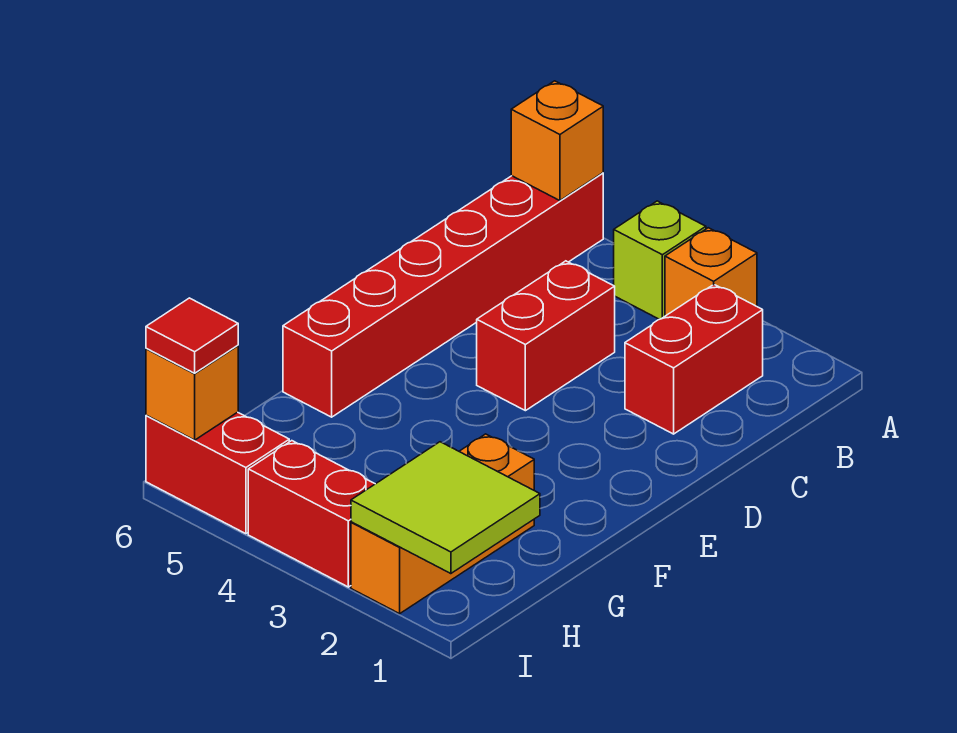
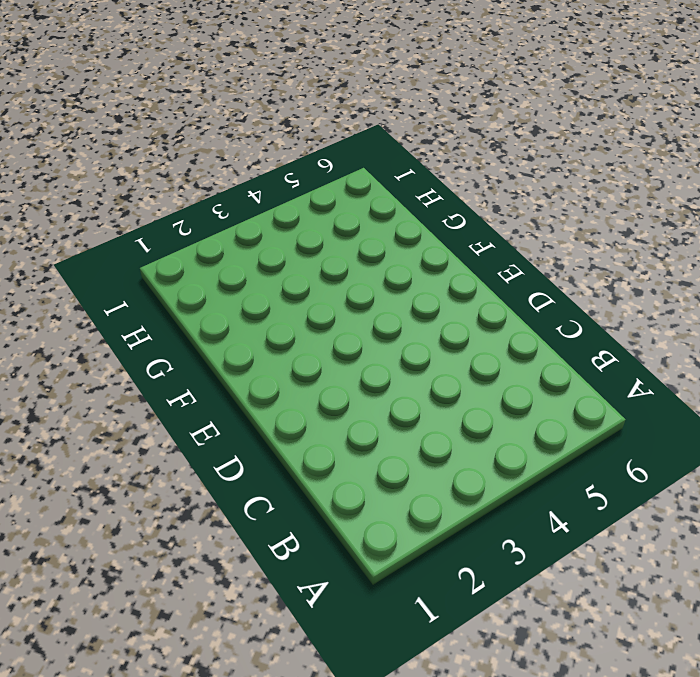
none -> orange brick A3 level 1
none -> lime brick A4 level 1
none -> red brick A6:F6 level 1

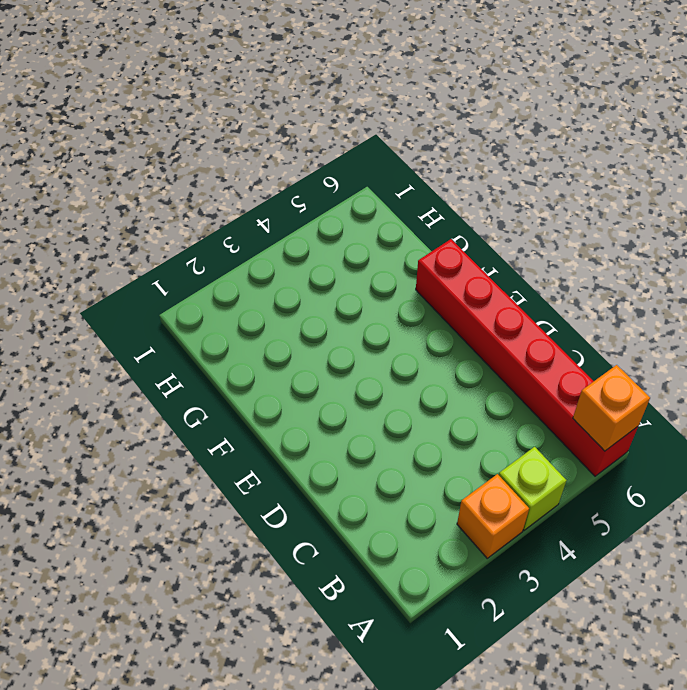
none -> red brick B2:C2 level 1
none -> red brick C4:D4 level 1
none -> orange brick G2:I2 level 1

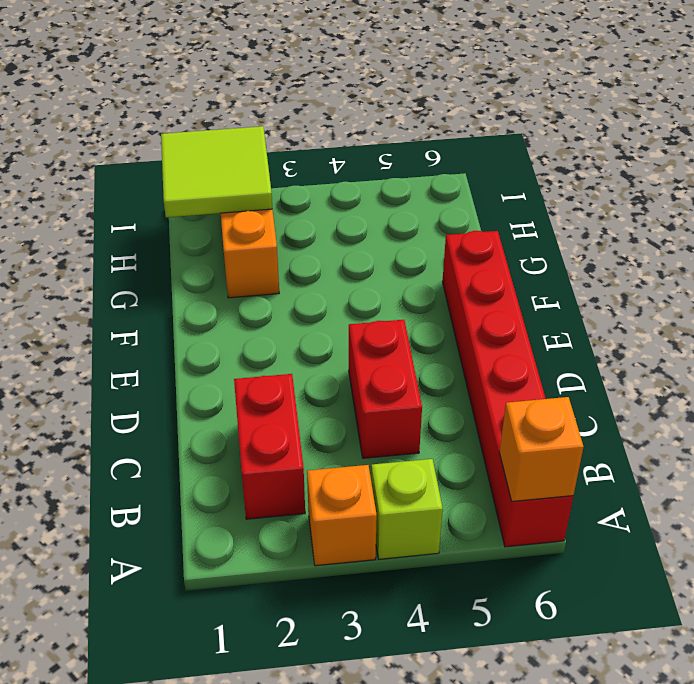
none -> red brick I3:I4 level 1
none -> red brick I5:I6 level 1
none -> orange brick I6 level 2

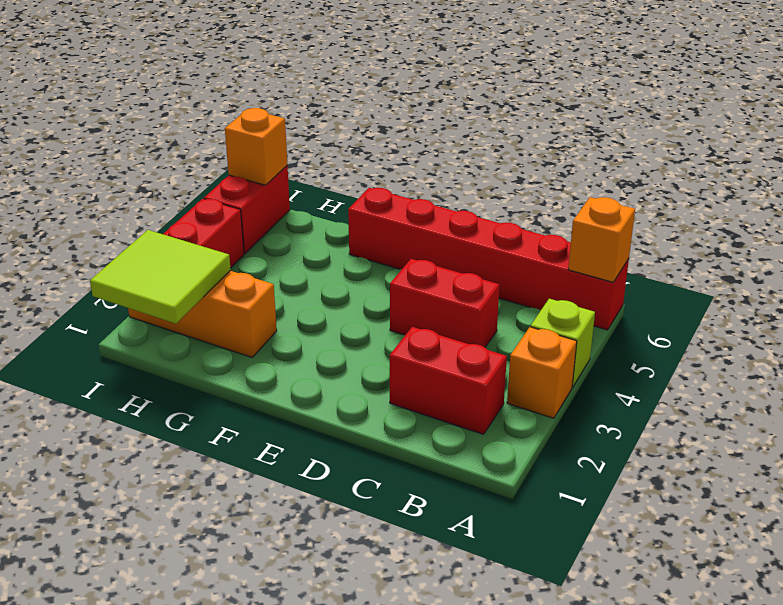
none -> red tile I6 level 3

